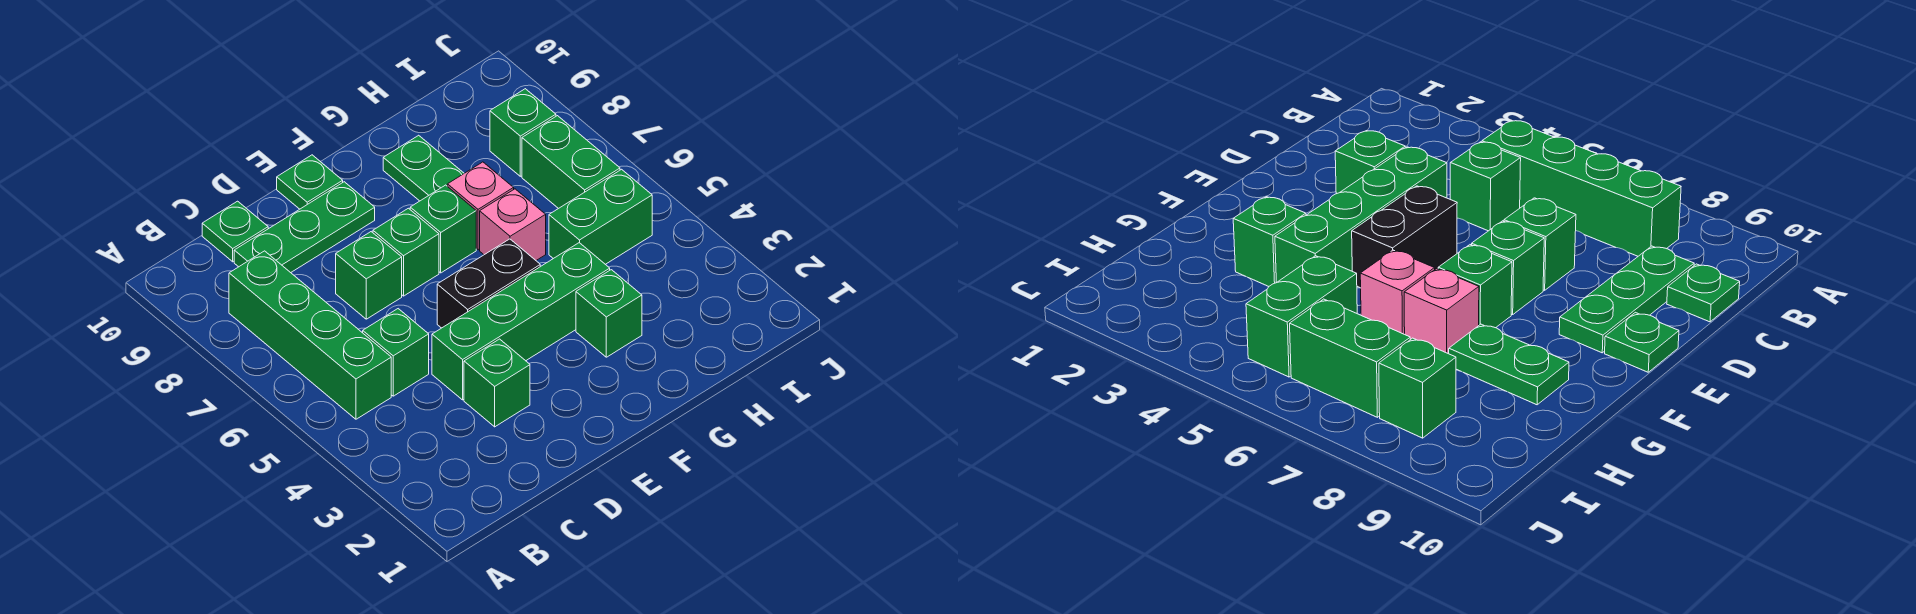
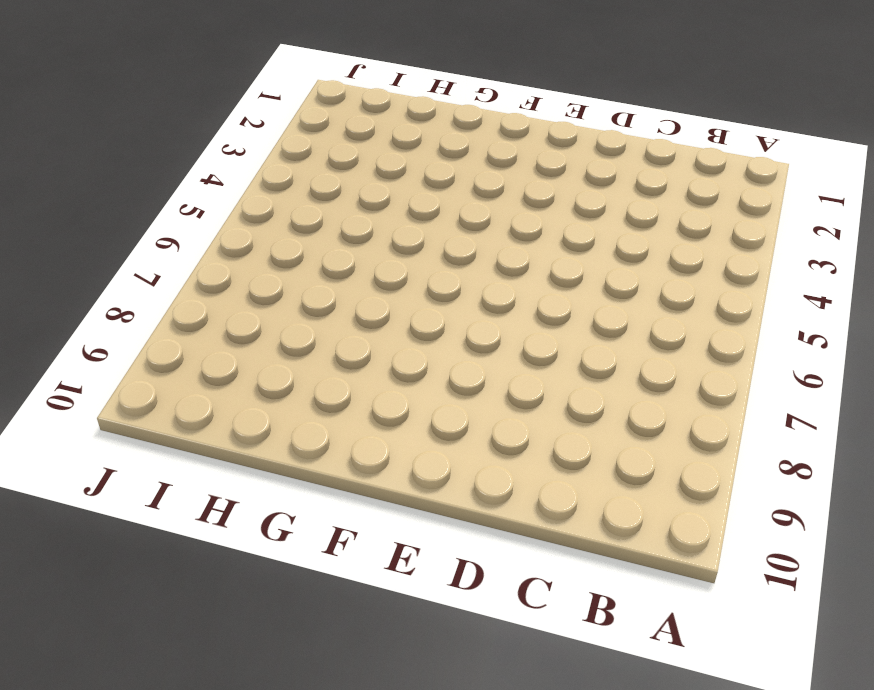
none -> green brick B5:B8 level 1
none -> green brick C5 level 1
none -> green plate C9:E9 level 1

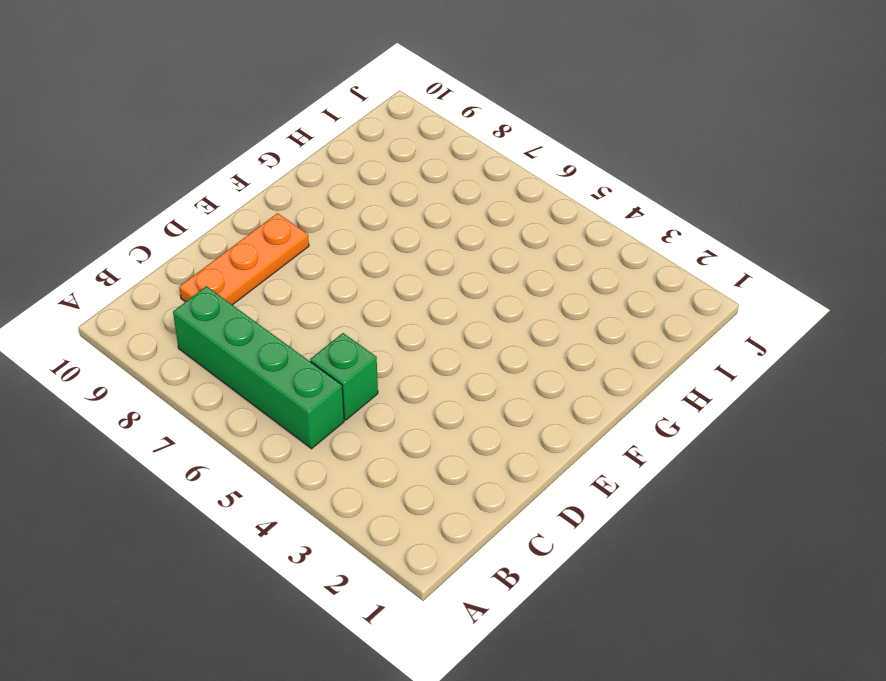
orange plate C9:E9 level 1 -> green plate C9:E9 level 1
none -> green plate C10 level 1
none -> green brick D3 level 1
none -> green brick D4:G4 level 1

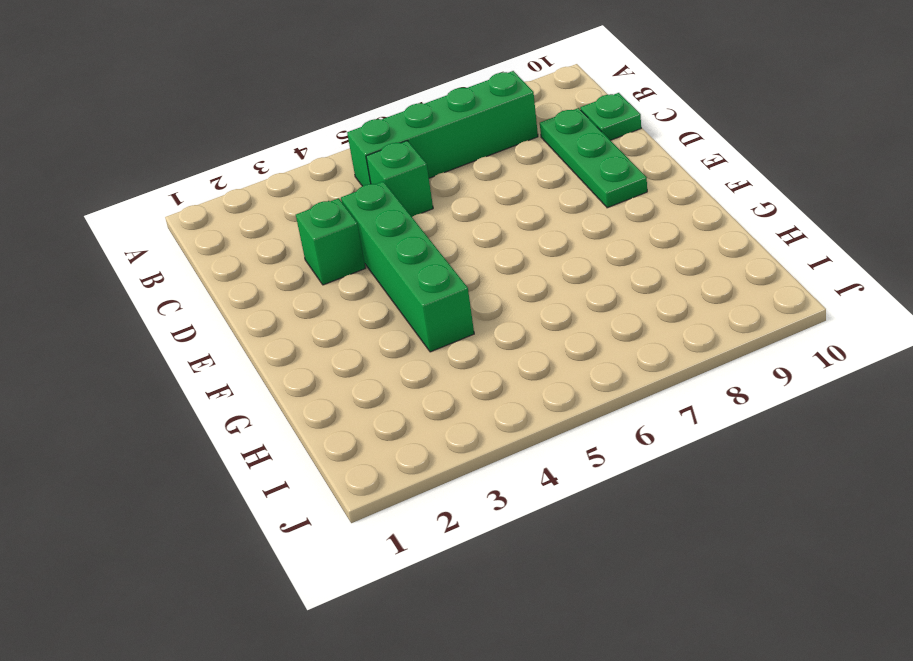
none -> green brick D7 level 1
none -> black brick E5:F5 level 1
none -> green brick E7 level 1

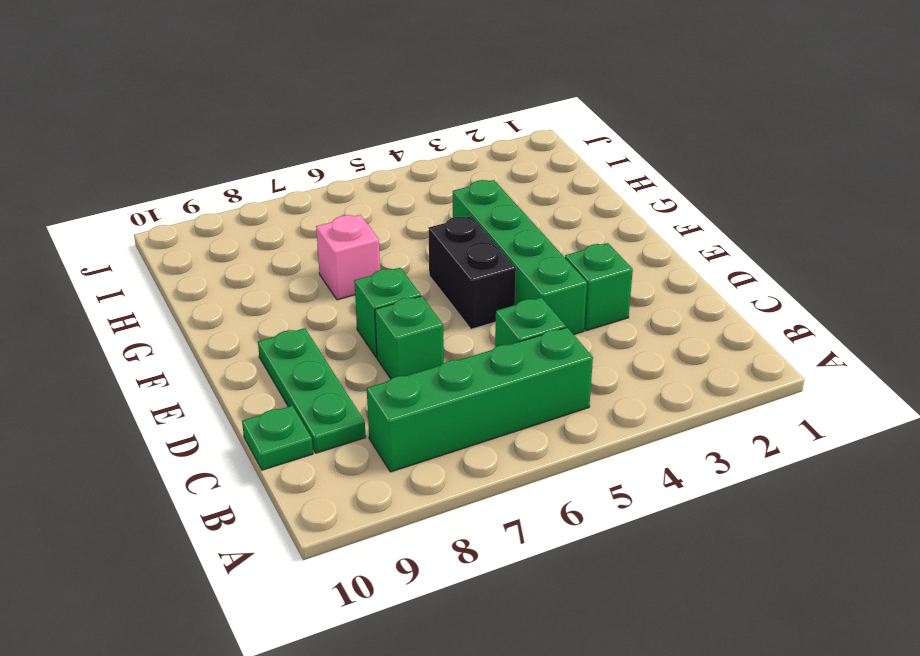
none -> green plate E10 level 1
none -> green brick F7 level 1
none -> green brick G3 level 1

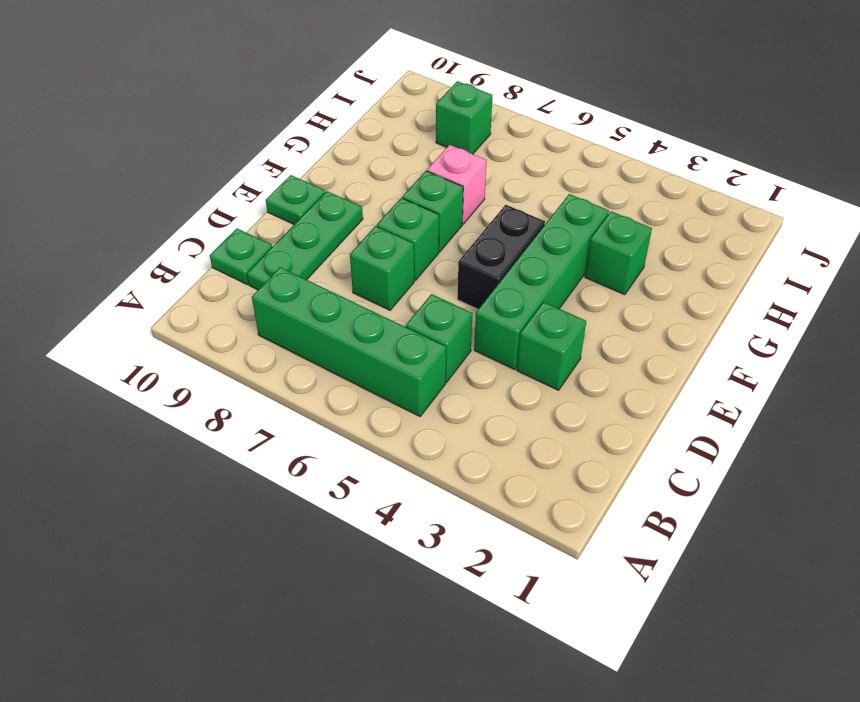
none -> pink brick G6 level 1
none -> green plate G8:G9 level 1
none -> green brick H5:I5 level 1

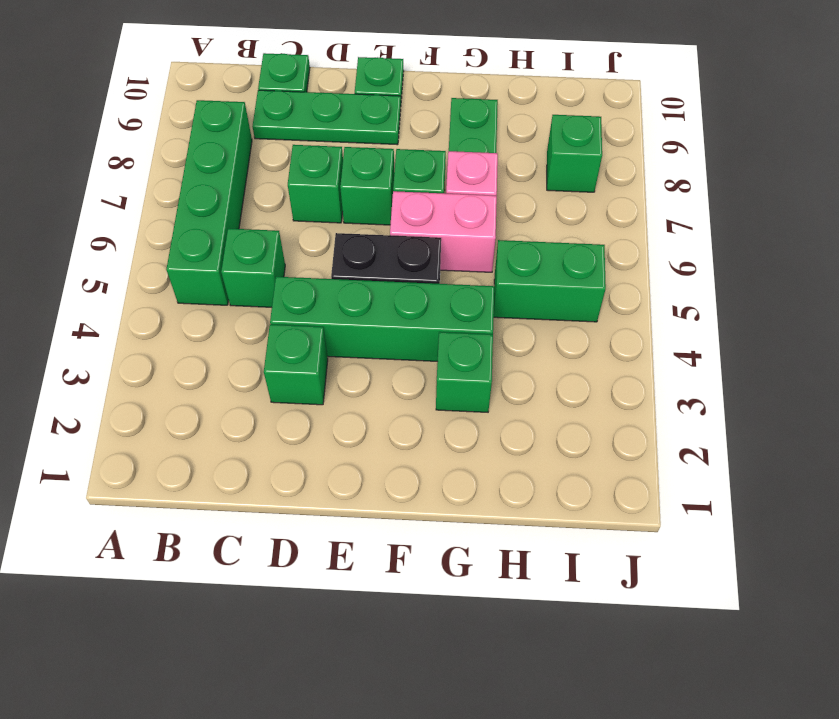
pink brick F6:G6 level 1 -> pink brick G6 level 1
none -> green brick I6:I7 level 1

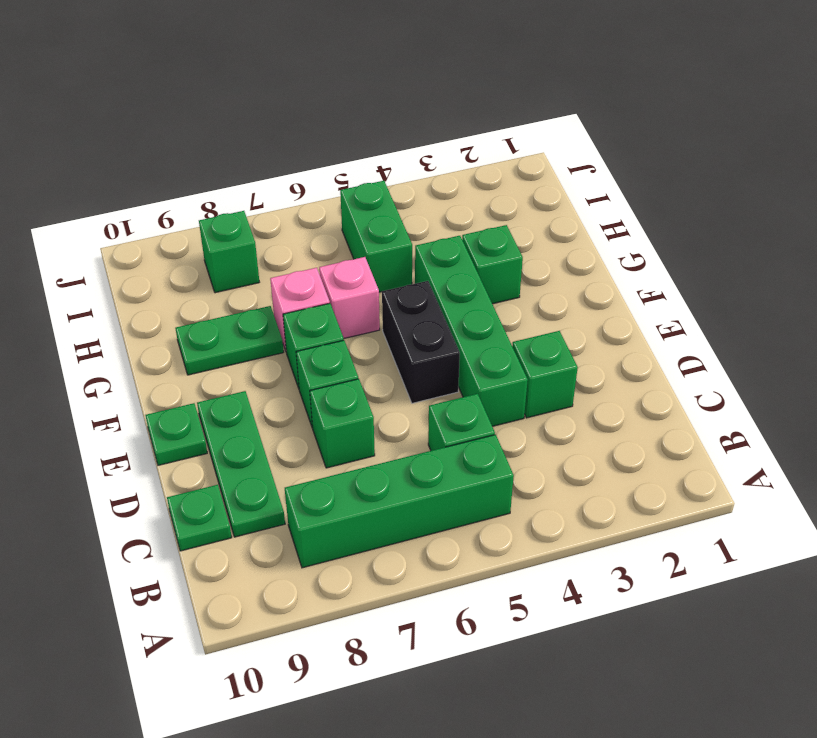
none -> green brick I6:I7 level 1

